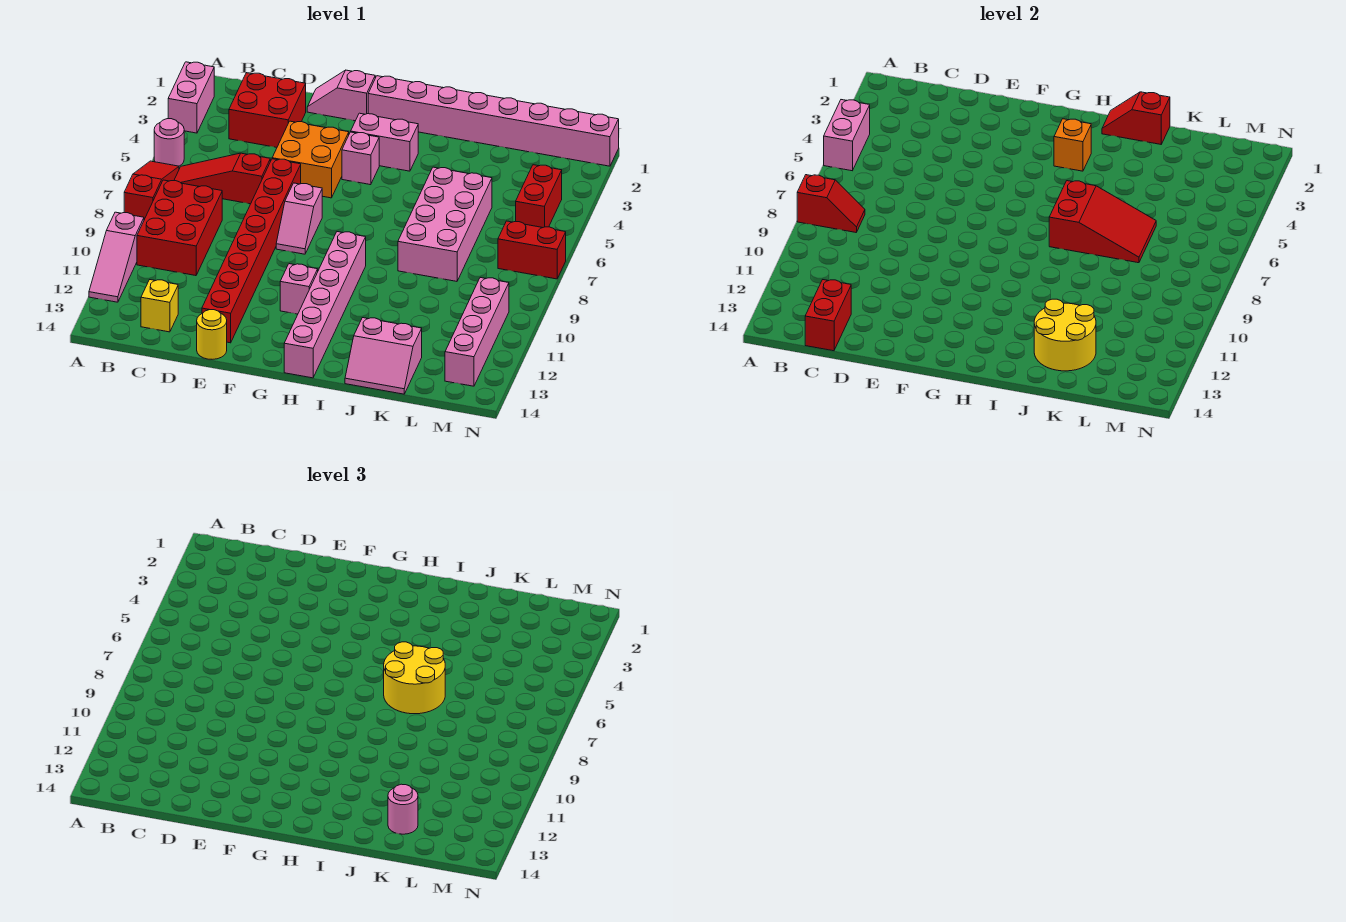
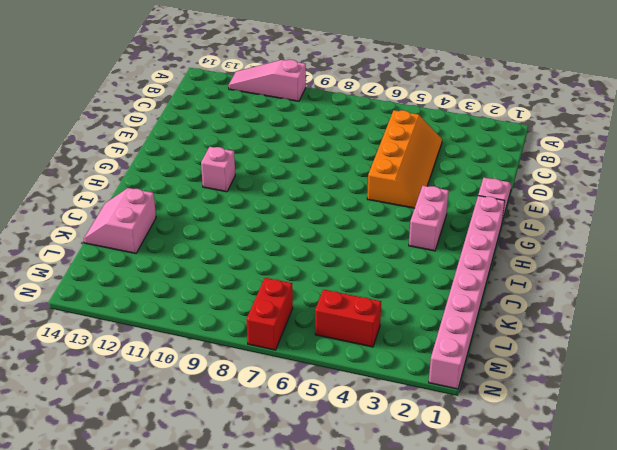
orange slope C4:F5 level 1 top 5 -> orange brick E4:F5 level 1
none -> pink brick A2:A3 level 1
none -> pink round brick A5 level 1
none -> red slope A6:A8 level 1 top 8
none -> red slope B6:D6 level 1 top D

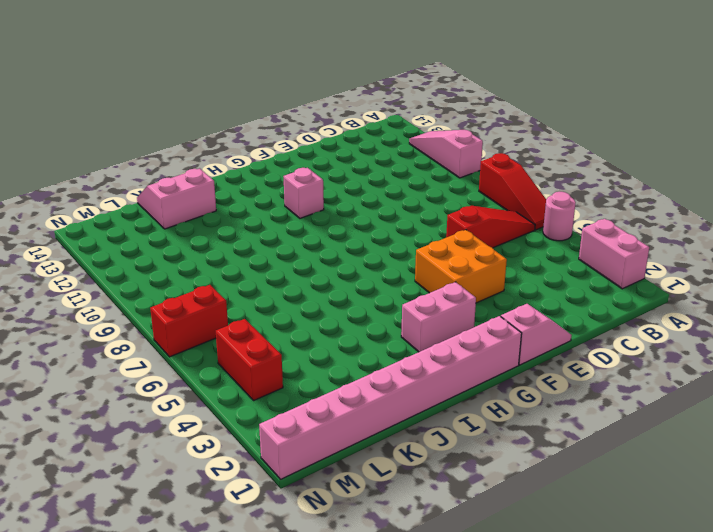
none -> red brick B8:C10 level 1
none -> red brick C2:D3 level 1
none -> yellow brick C13 level 1
none -> red brick E6:E13 level 1

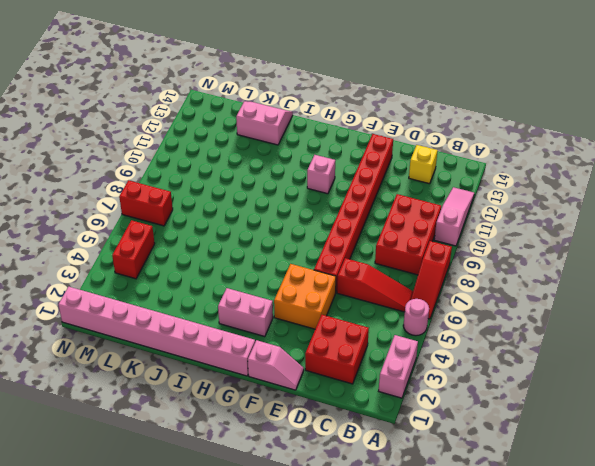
none -> yellow round brick E14 level 1
none -> pink slope F7:F8 level 1 top 7
none -> pink brick G4 level 1
none -> pink brick H9:H14 level 1

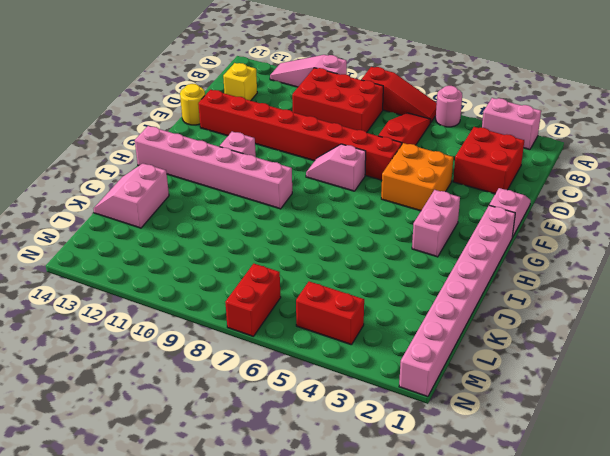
none -> pink brick G4 level 1
none -> pink brick J5:K8 level 1
none -> pink brick M10:M13 level 1
none -> pink brick A4:A5 level 2

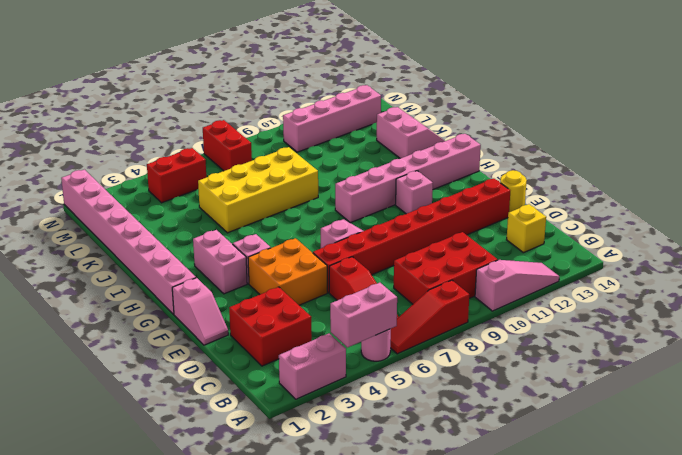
yellow brick J5:K8 level 1 -> pink brick J5:K8 level 1
none -> red slope A8:B8 level 2 top A
none -> red brick C13:C14 level 2
none -> orange brick H3 level 2
none -> red slope I1:J1 level 2 top J

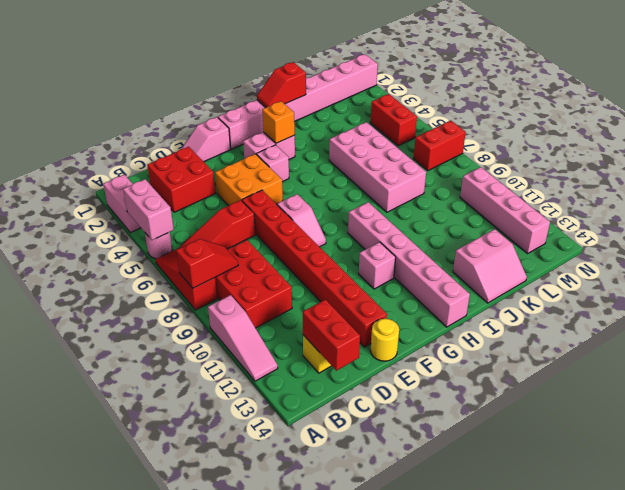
none -> red slope I6:K7 level 2 top I
none -> yellow round brick J12:K13 level 2
none -> yellow round brick I6:J7 level 3
none -> pink round brick K13 level 3

